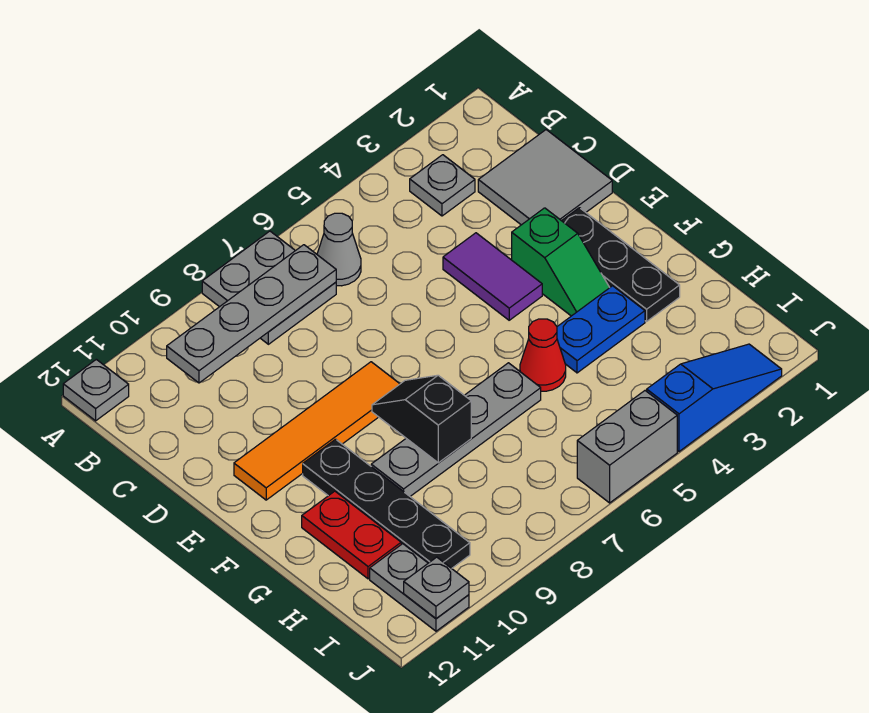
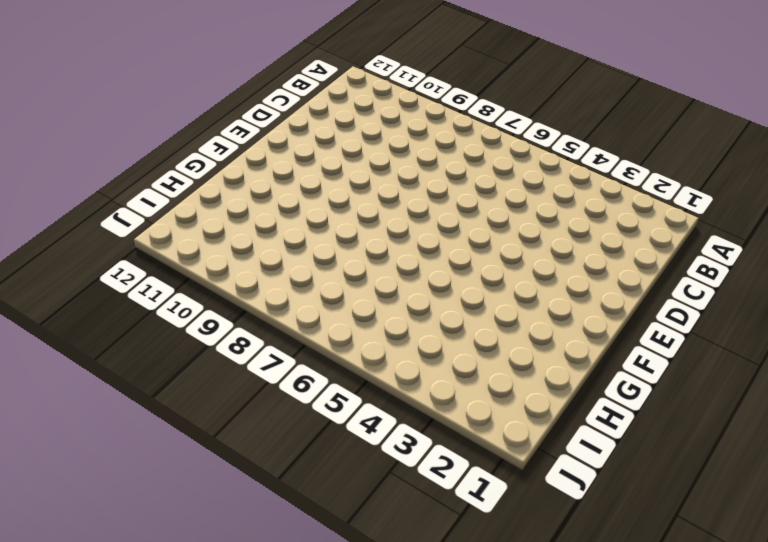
none -> grey plate A7:B8 level 1
none -> grey plate A12 level 1
none -> grey plate B3 level 1

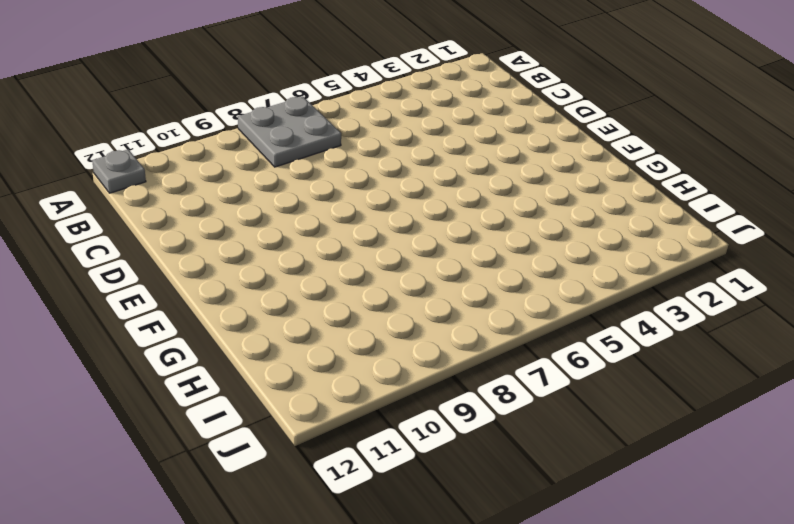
none -> grey plate B3 level 1
none -> grey cone B6 level 1
none -> grey tile C1:D2 level 1

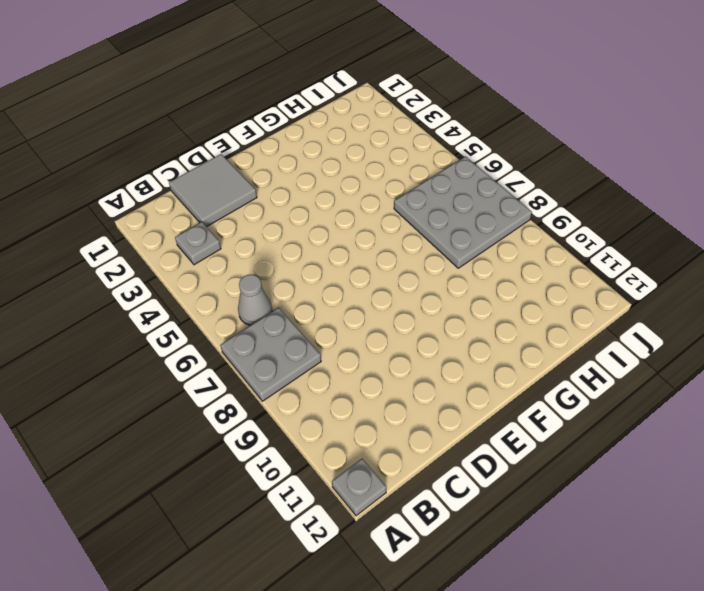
grey plate H6:J8 level 1 -> grey brick J5:J6 level 1
none -> purple tile D4:E4 level 1
none -> black plate E2:G2 level 1
none -> green slope E3:F3 level 1 top E

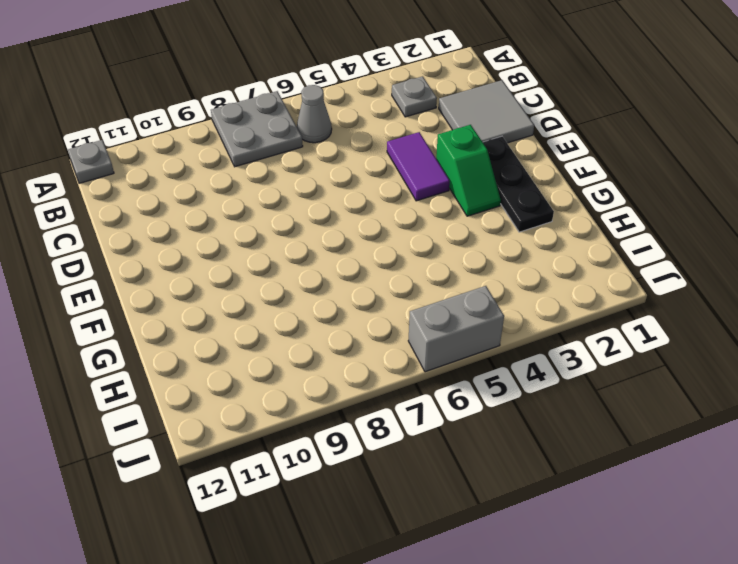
none -> orange tile E8:E11 level 1
none -> black plate F10:I10 level 1
none -> blue plate G3:G4 level 1

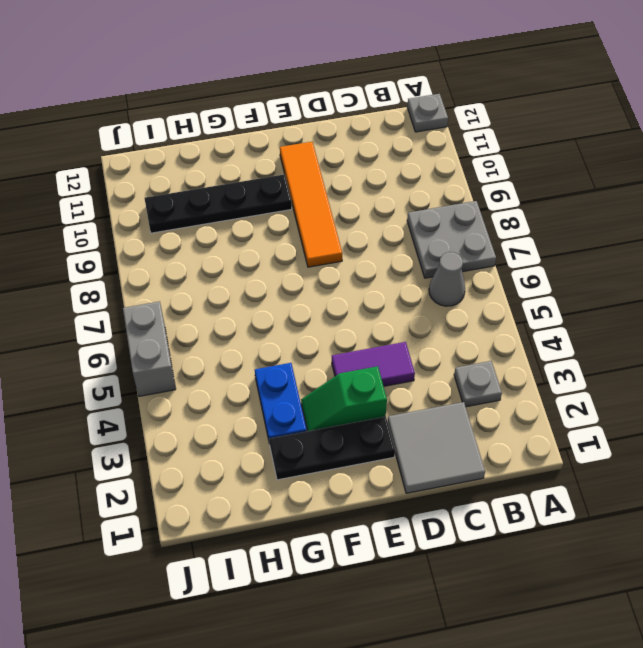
none -> red cone G5 level 1
none -> grey plate G6:G9 level 1
none -> red plate G11:H11 level 1

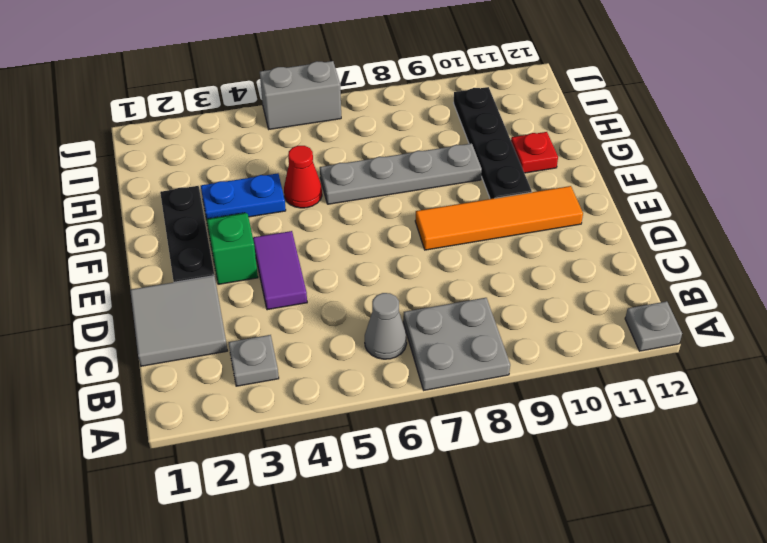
red plate G11 level 1 -> red plate G11:H11 level 1
none -> grey plate I11:J11 level 1
none -> blue slope J2:J4 level 1 top 4
none -> grey plate B7:B10 level 2

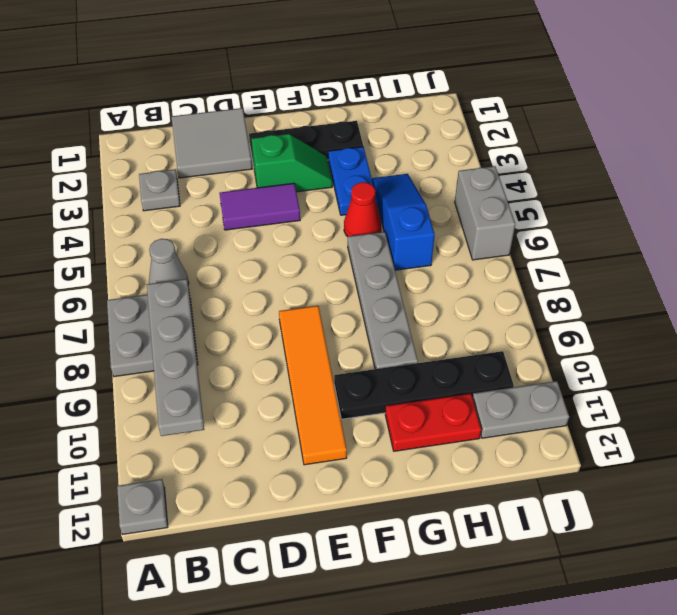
blue slope H4:H6 level 1 top 6 -> blue slope J2:J4 level 1 top 4
none -> black slope F8:G8 level 2 top G
none -> grey plate J11 level 2

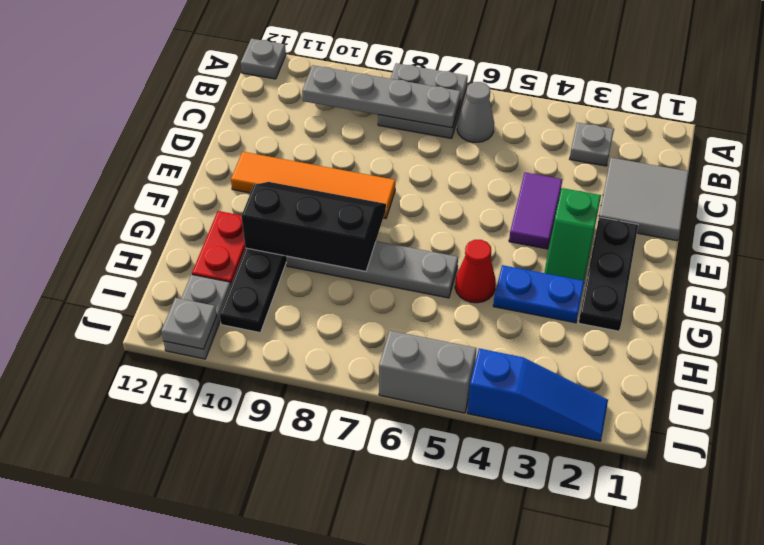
black slope F8:G10 level 2 top G -> black slope F8:G8 level 2 top G

